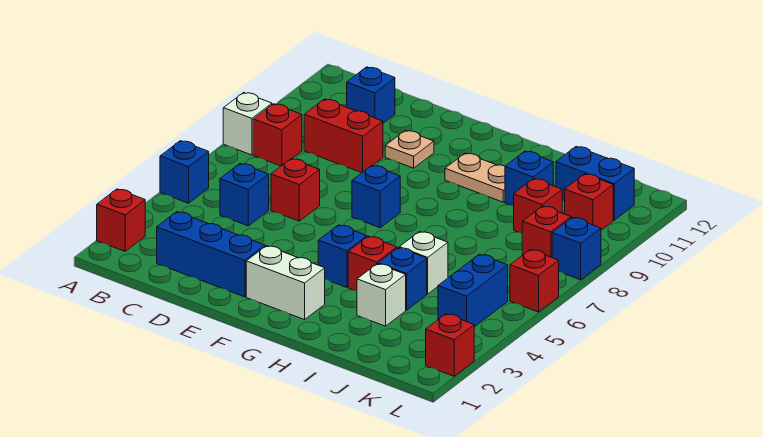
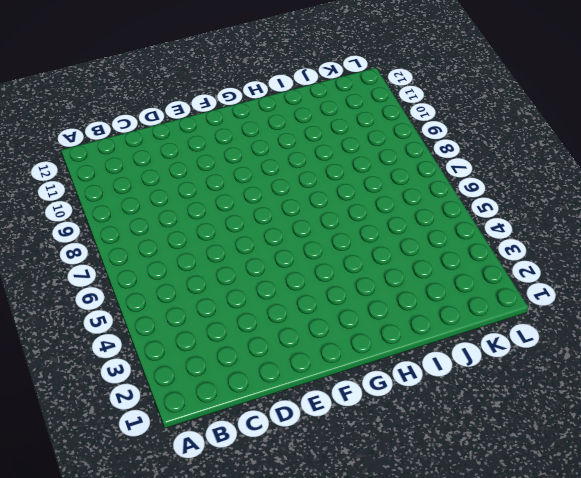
none -> red brick A2 level 1
none -> blue brick A5 level 1
none -> white brick A8 level 1

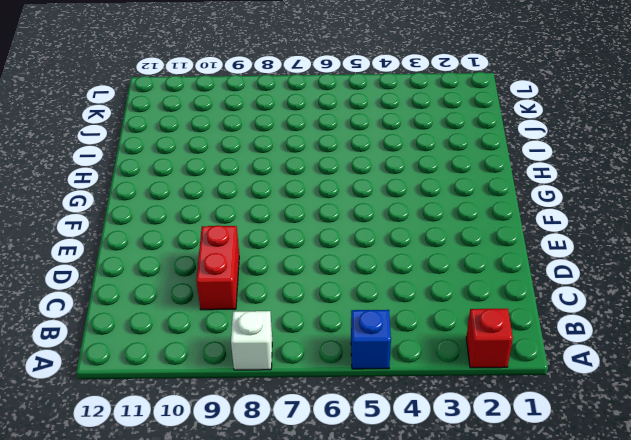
none -> red brick B8 level 1
none -> blue brick C2:E2 level 1
none -> blue brick C5 level 1

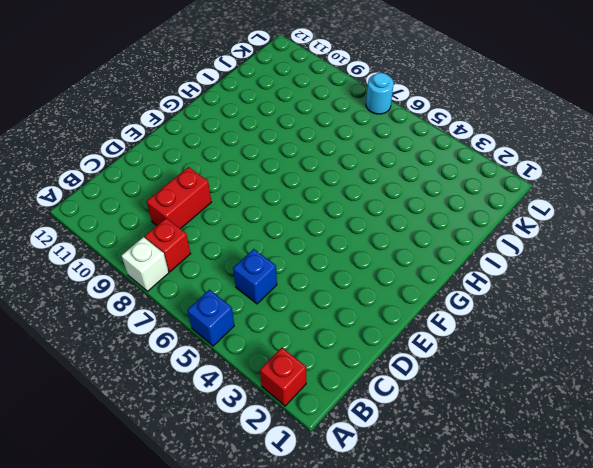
cyan round brick L7 level 1 -> none
none -> blue brick C2:E2 level 1
none -> blue brick C11 level 1
none -> red brick D6 level 1

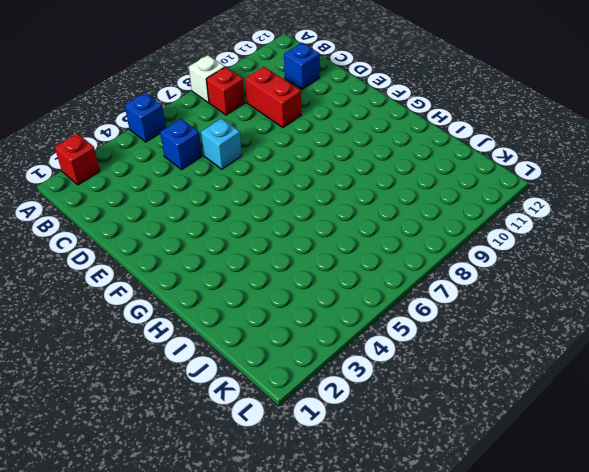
cyan brick D6 level 1 -> red brick D6 level 1
none -> blue brick C2:E2 level 1
none -> tan plate E10 level 1
none -> white brick F2:G2 level 1

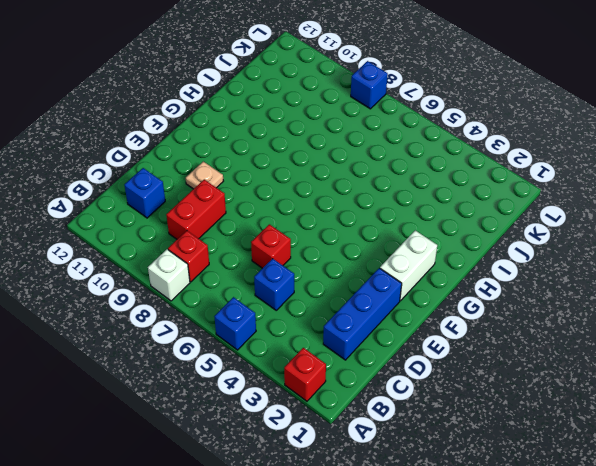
none -> blue brick F7 level 1
none -> blue brick G4 level 1
none -> tan plate G10:H10 level 1

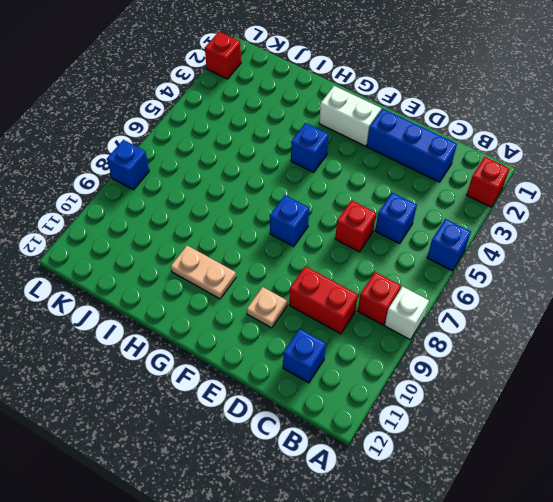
none -> red brick H4 level 1
none -> white brick I3 level 1
none -> blue brick I4 level 1

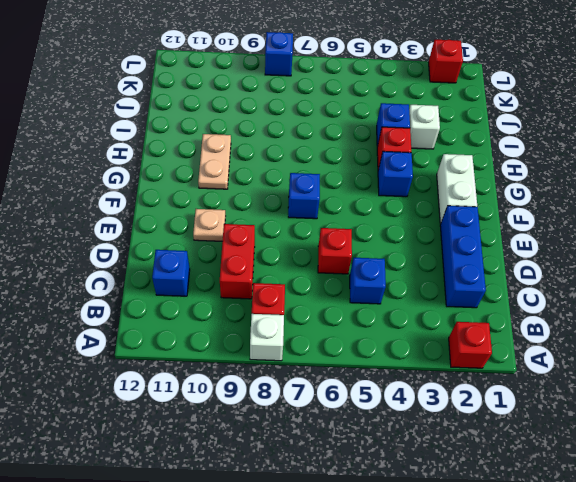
none -> blue brick A5 level 1
none -> white brick I5 level 1
none -> blue brick I10 level 1

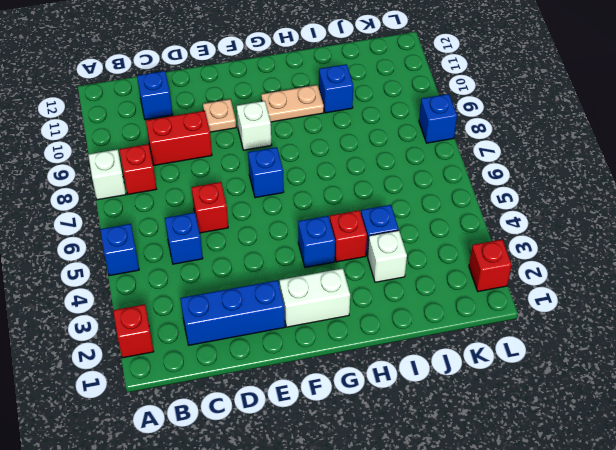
white brick F9 level 1 -> white brick I5 level 1
none -> red brick J9 level 1
none -> blue brick J11:K11 level 1
none -> blue brick K4:K5 level 1

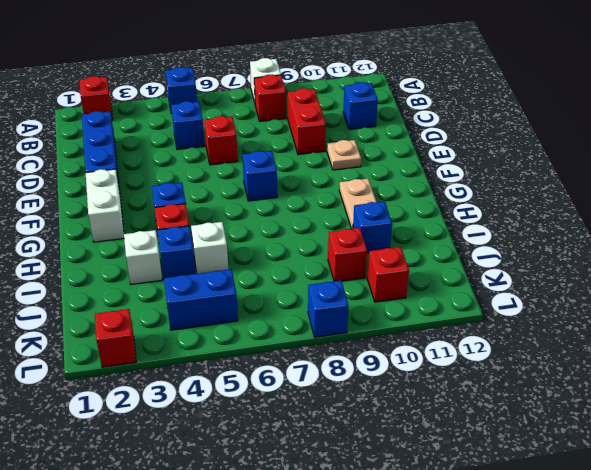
none -> blue brick J11:K11 level 1
none -> red brick K8 level 1
none -> red brick L6 level 1

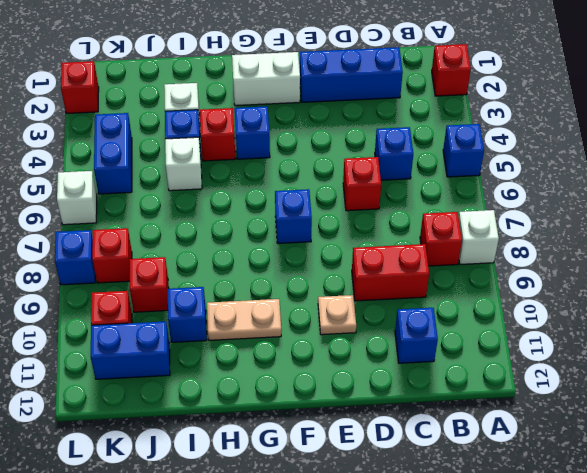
white brick L6 level 1 -> red brick L6 level 1

